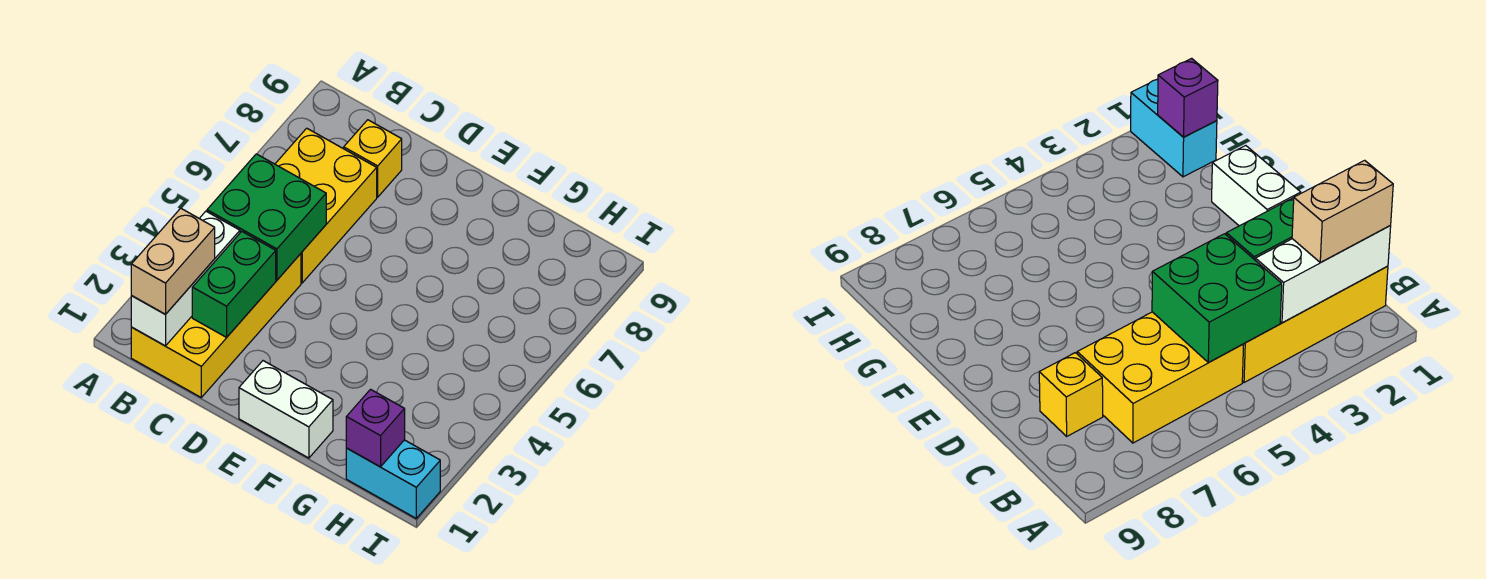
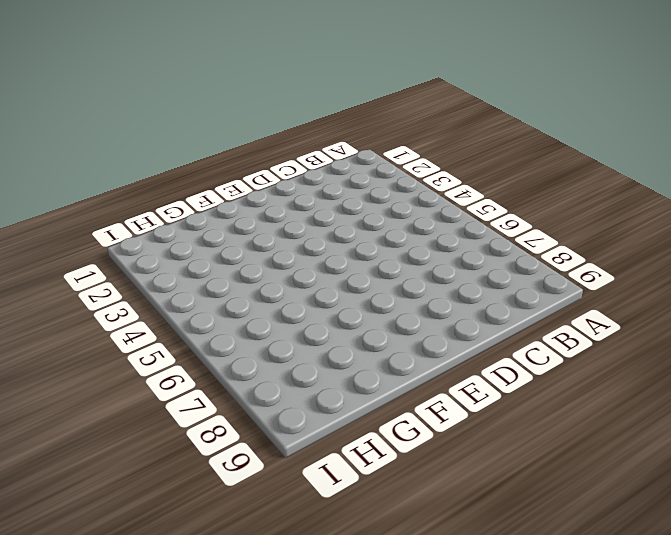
none -> yellow brick B1:C4 level 1
none -> yellow brick B5:C7 level 1

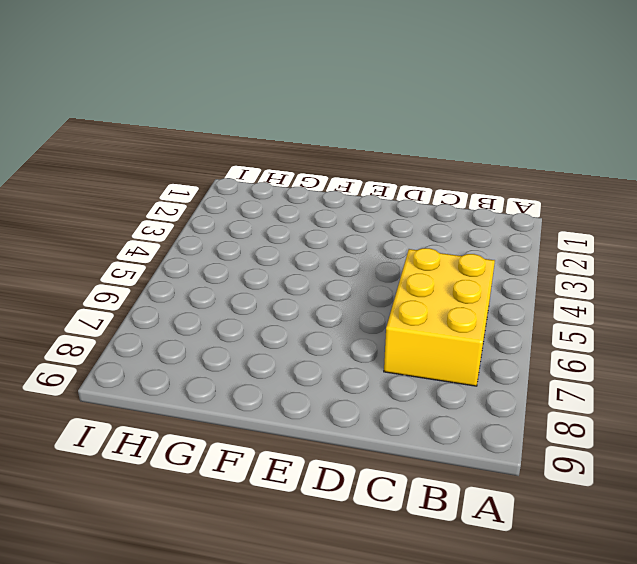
none -> yellow brick B1:C4 level 1
none -> yellow brick C8 level 1

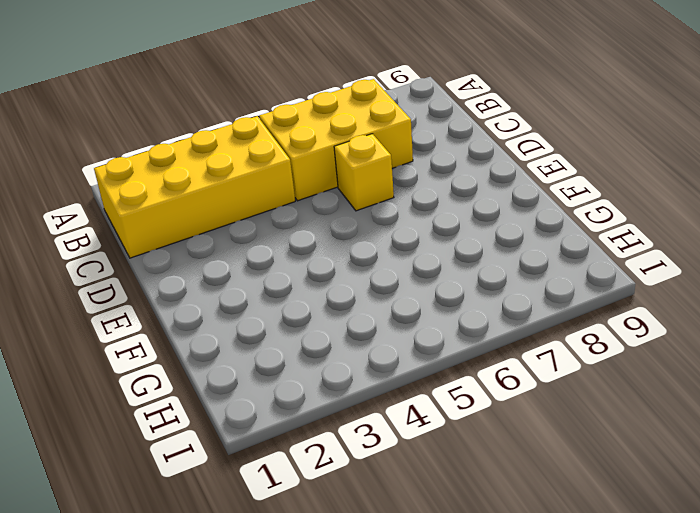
yellow brick D6 level 1 -> yellow brick C8 level 1
none -> white brick E1:F1 level 1
none -> cyan brick H1:I1 level 1

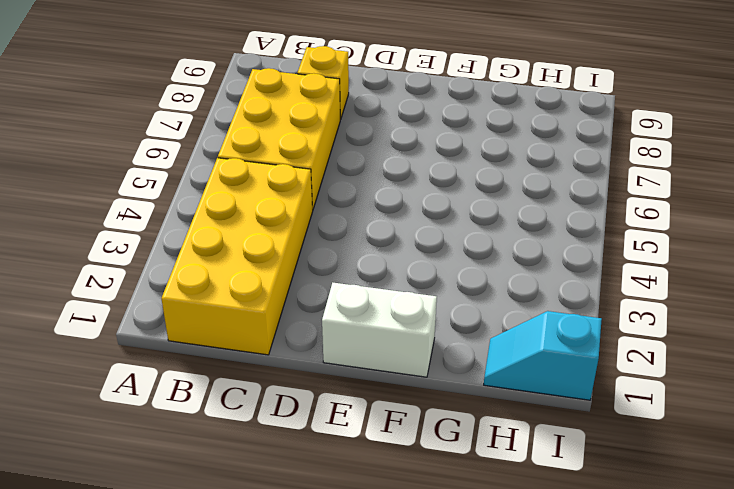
cyan slope H1:I1 level 1 top I -> cyan brick H1:I1 level 1
none -> white brick B1:B3 level 2
none -> green brick B4:C5 level 2

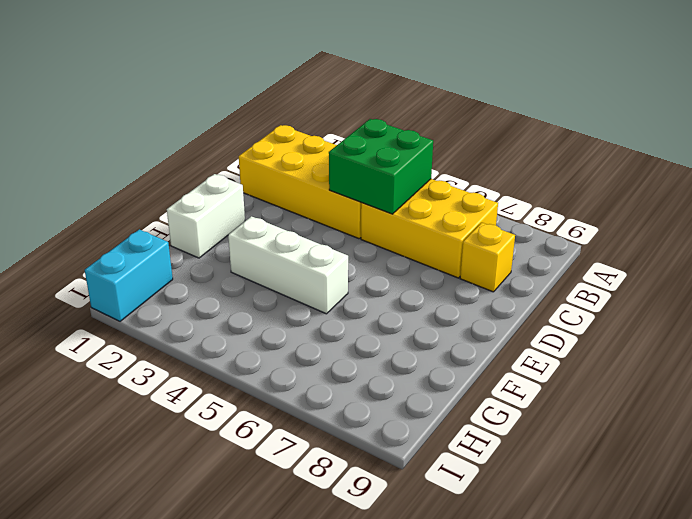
white brick F3:F5 level 1 -> white brick B1:B3 level 2
none -> green brick C2:C3 level 2
none -> purple brick H1 level 2

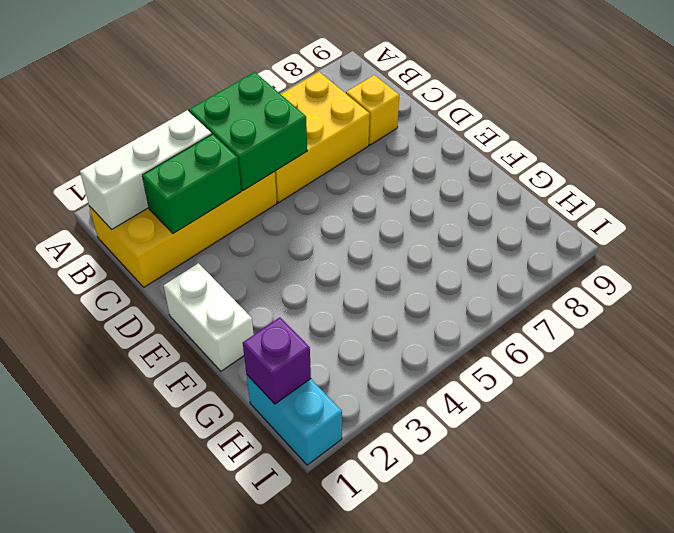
none -> tan brick B1:B2 level 3

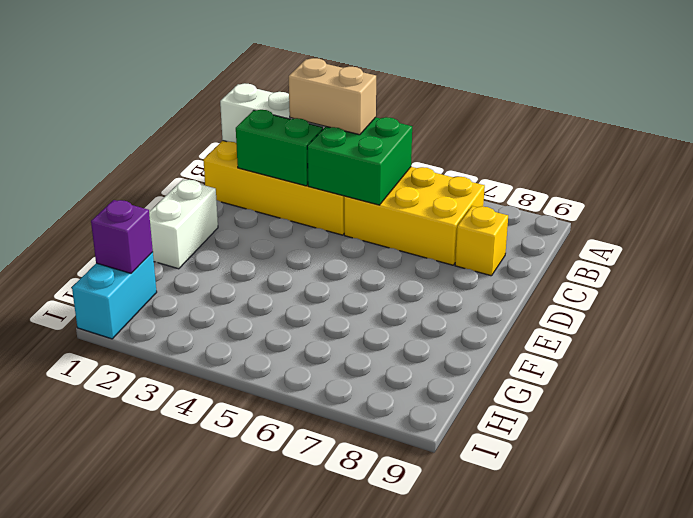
tan brick B3:B4 level 3 -> tan brick B1:B2 level 3

